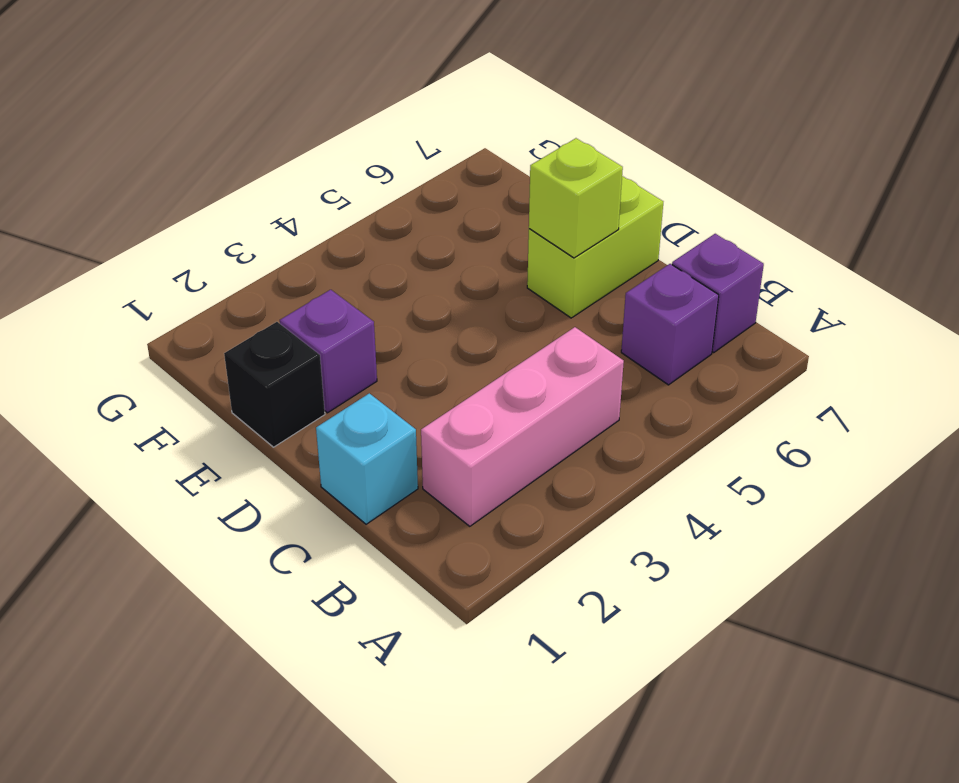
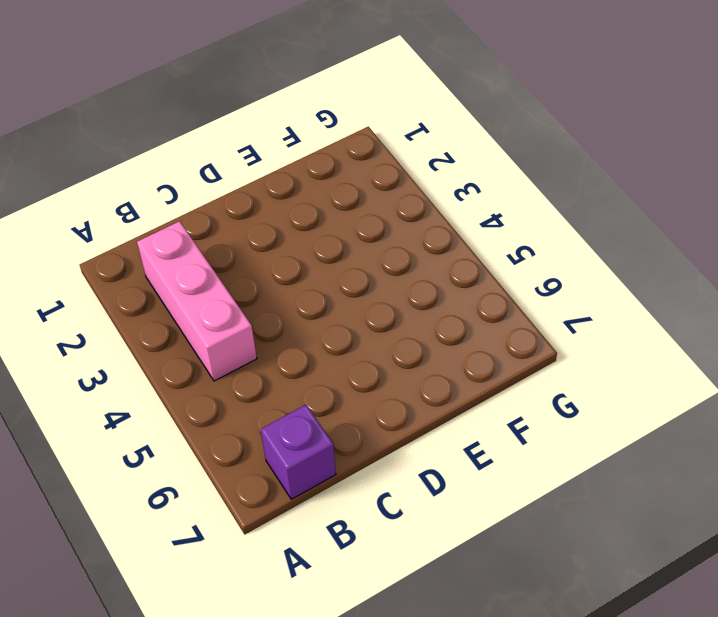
none -> purple brick B6 level 1
none -> cyan brick C1 level 1

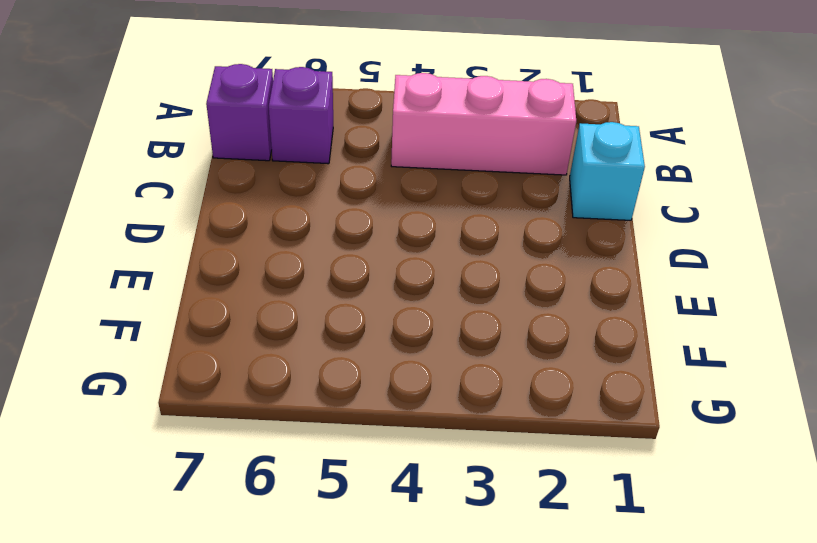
none -> lime brick D6:D7 level 1
none -> black brick E1 level 1

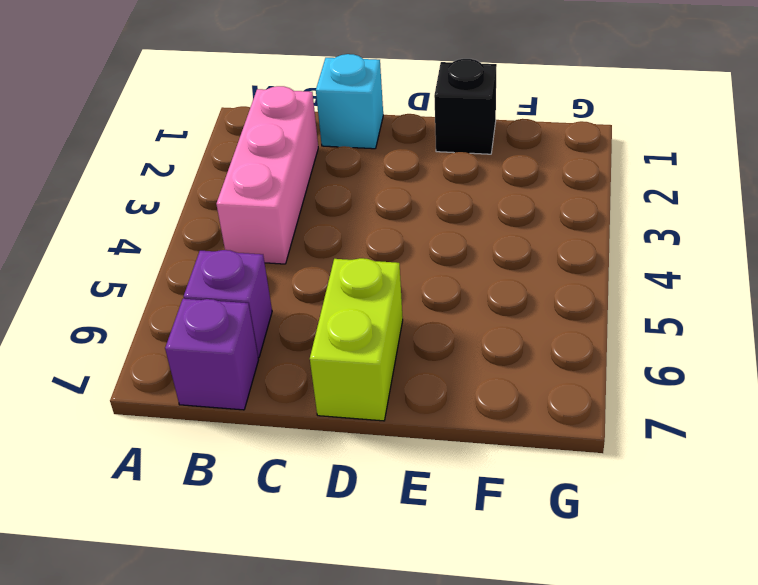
none -> purple brick E2 level 1
none -> lime brick D6 level 2

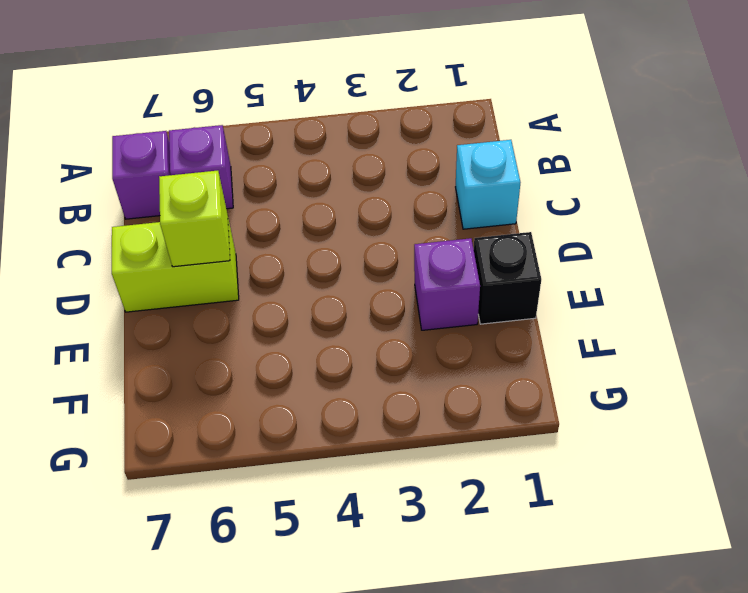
none -> pink brick B2:B4 level 1

